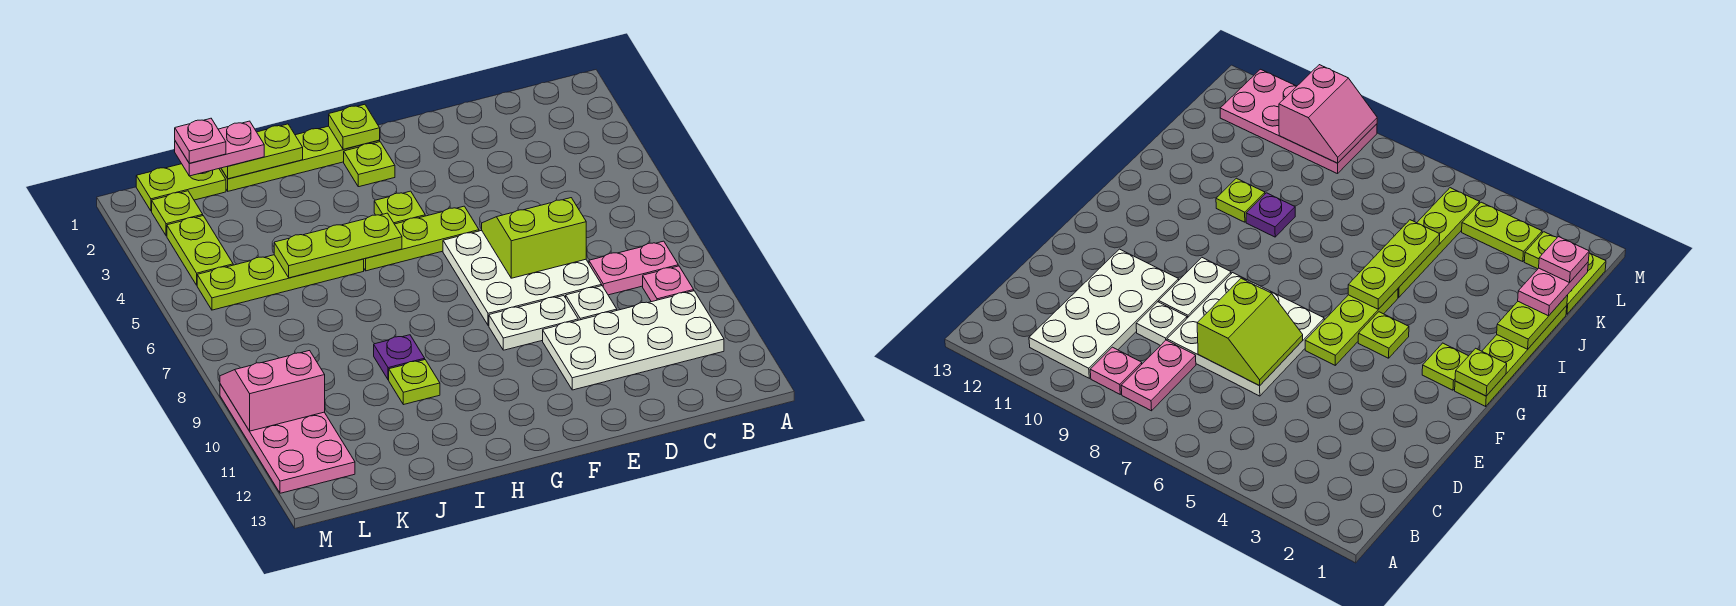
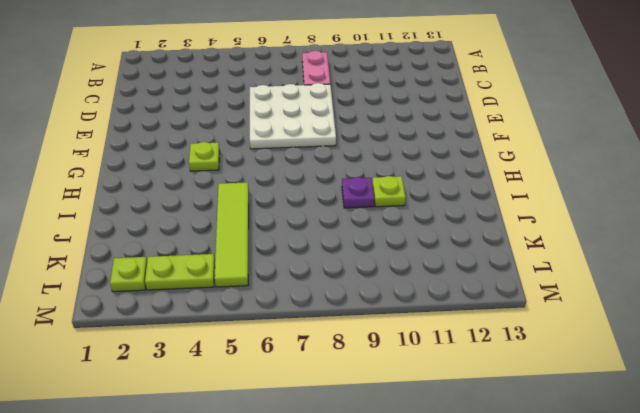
lime tile I5:L5 level 1 -> lime plate I5:L5 level 1
none -> pink plate B9 level 1
none -> white plate B10:E11 level 1
none -> white plate D9 level 1

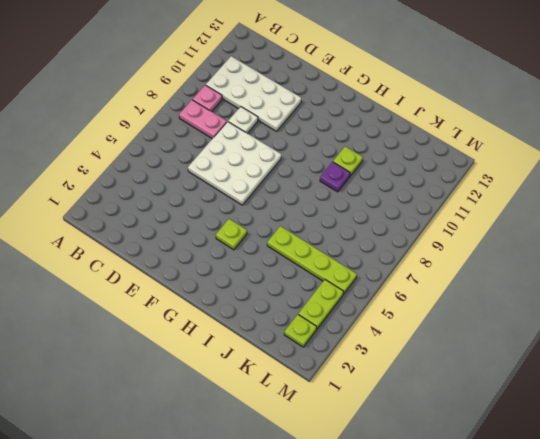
none -> white plate E9:F9 level 1
none -> lime plate F5:H5 level 1
none -> lime plate G1:J1 level 1

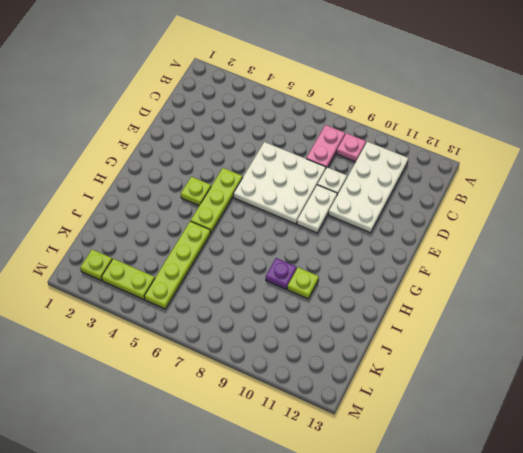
none -> lime plate G1:J1 level 1
none -> lime plate G2 level 1
none -> lime plate K1:L1 level 1

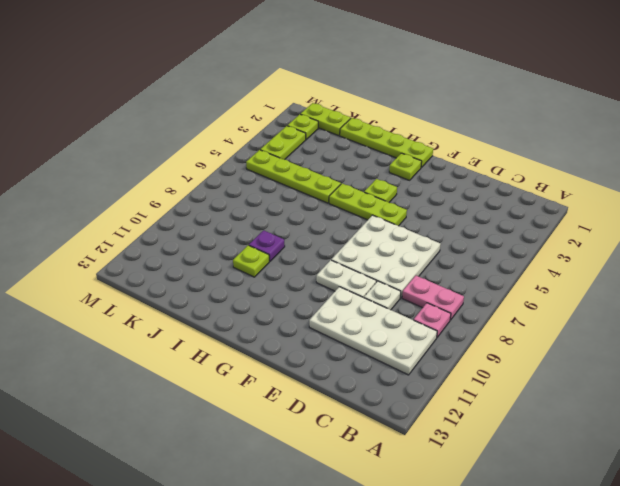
none -> pink plate L9:M12 level 1
none -> lime slope D6:E7 level 2 top 7
none -> lime plate G1 level 2

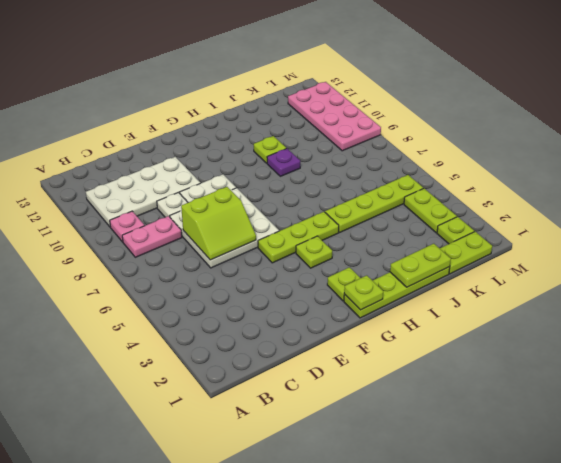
none -> lime plate H5:J5 level 2
none -> pink slope L9:M10 level 2 top 10
none -> pink plate J1:K1 level 3

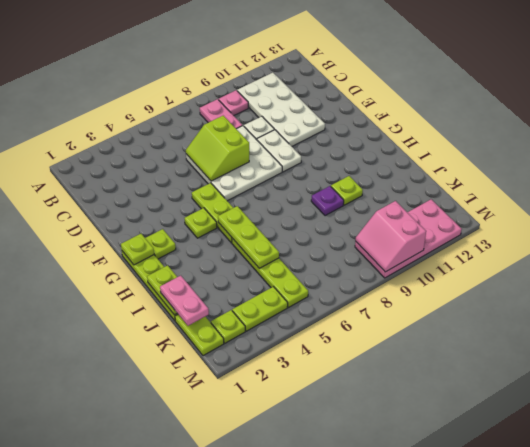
none -> pink plate K1 level 4

